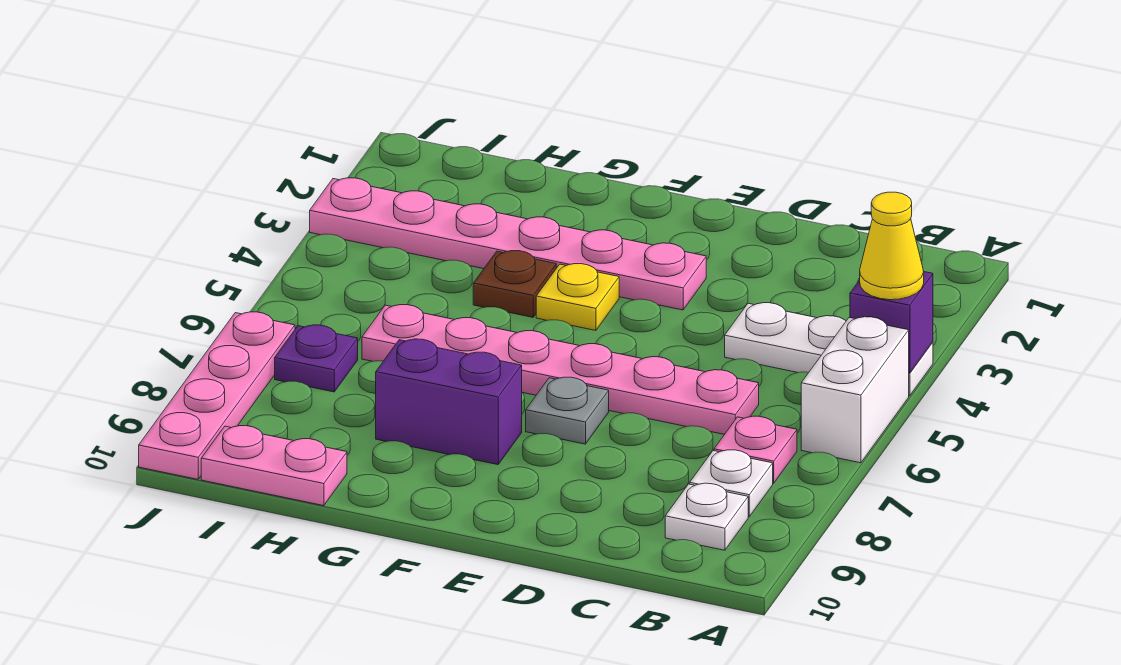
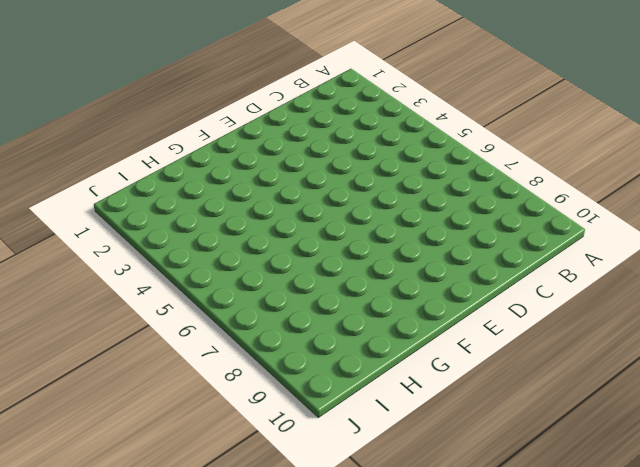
none -> white plate A4:C4 level 1
none -> white brick A5:A6 level 1
none -> pink plate B7 level 1

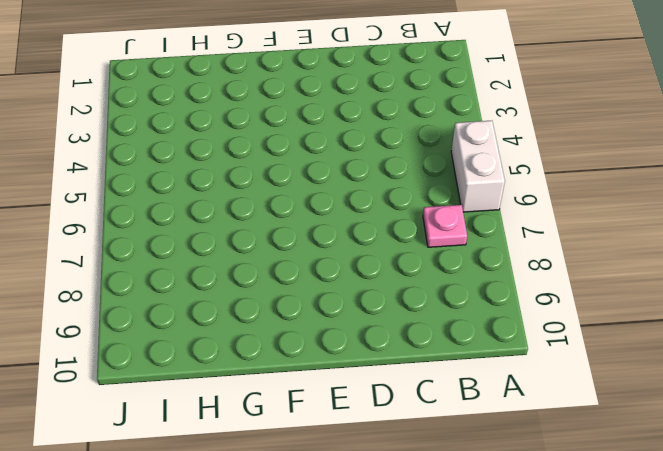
none -> white plate A4:C4 level 1
none -> white plate B8 level 1
none -> white plate B9 level 1

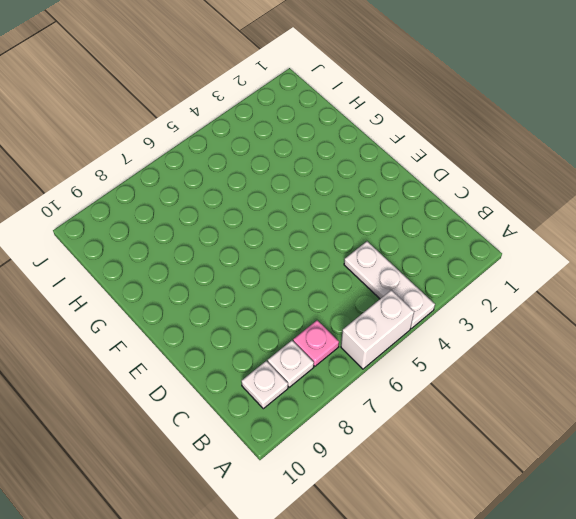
none -> pink plate C6:H6 level 1
none -> pink plate E3:J3 level 1
none -> grey plate E7 level 1

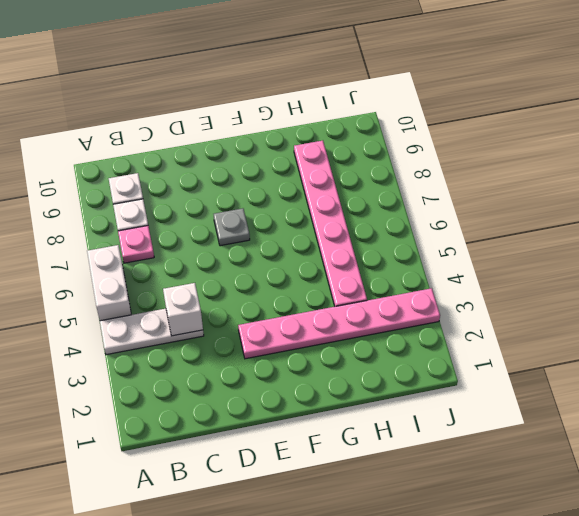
white brick C4 level 2 -> none
pink plate H4:H9 level 1 -> pink plate C6:H6 level 1
none -> yellow plate F4 level 1
none -> purple brick F8:G8 level 1
none -> brown plate G4 level 1

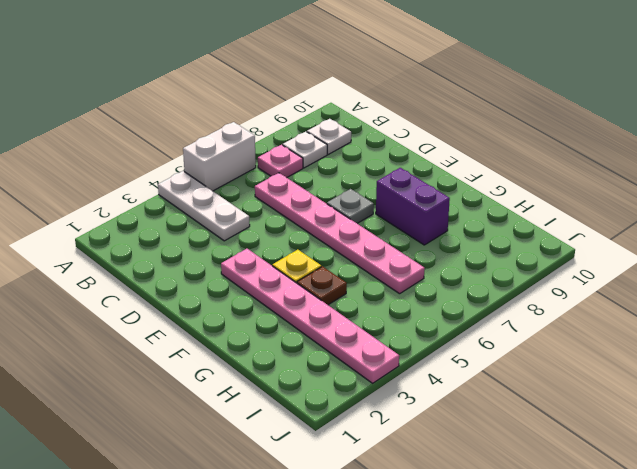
none -> pink plate H10:I10 level 1
none -> purple plate I7 level 1
none -> pink plate J7:J10 level 1

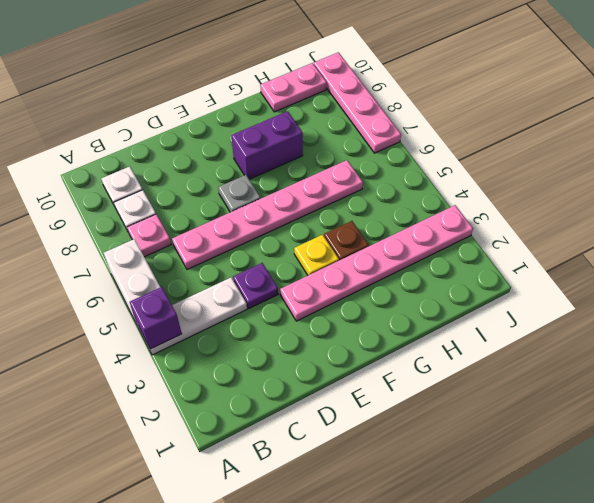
purple plate D4 level 1 -> purple plate I7 level 1
none -> yellow cone A4 level 3

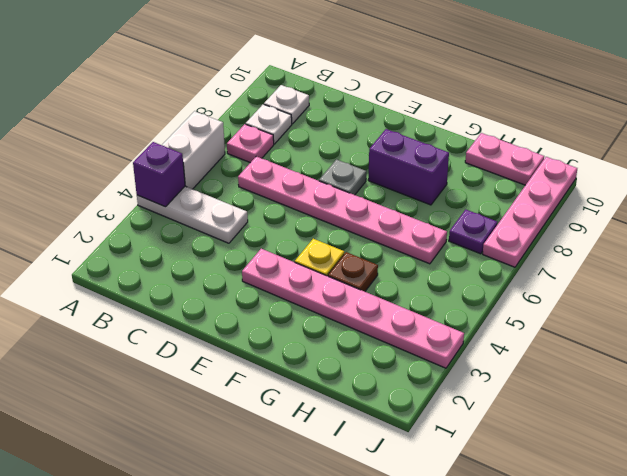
none -> yellow cone A4 level 3

